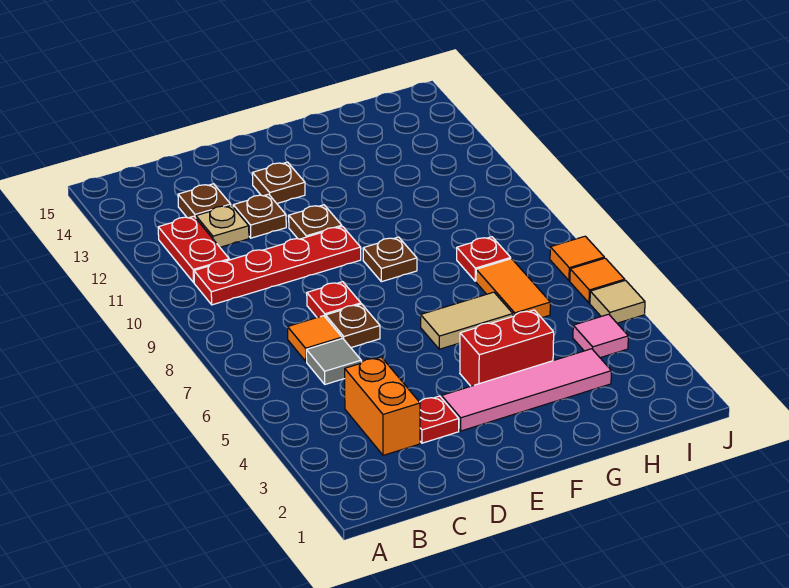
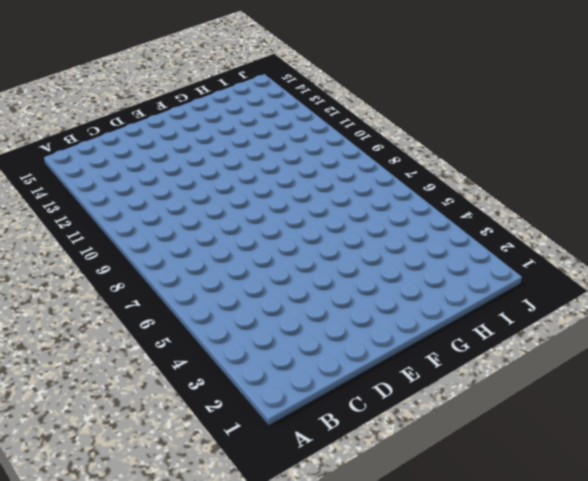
none -> red plate B10:E10 level 1
none -> red plate B11:B12 level 1
none -> orange brick C3:C4 level 1

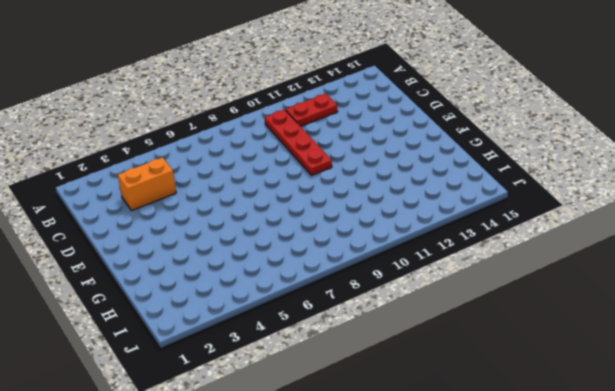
none -> grey tile C6 level 1
none -> orange tile C7 level 1
none -> tan plate C12 level 1

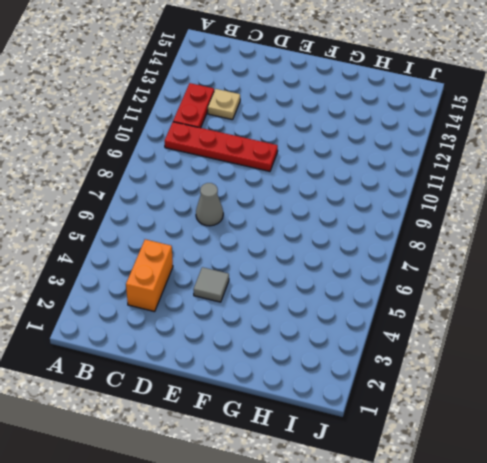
grey cone D7 level 1 -> brown plate D7 level 1
grey tile E4 level 1 -> grey tile C6 level 1
none -> orange tile C7 level 1
none -> brown plate C13 level 1
none -> red plate D3 level 1

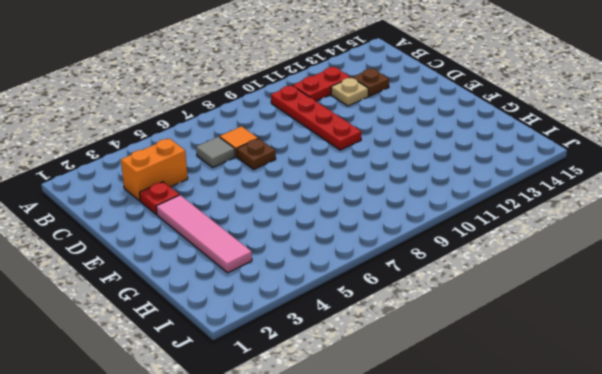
none -> red plate D8 level 1
none -> brown plate D12 level 1
none -> brown plate E11 level 1

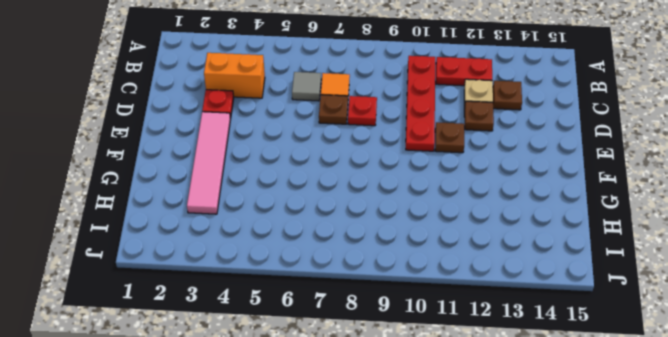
none -> brown plate E13 level 1
none -> red brick F4:G4 level 1
none -> tan tile F6:G6 level 1

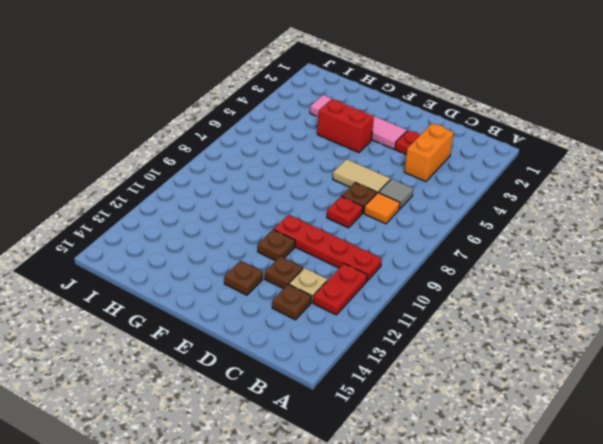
tan tile D6:E6 level 1 -> tan tile F6:G6 level 1
none -> brown plate F9 level 1
none -> orange tile H6:H7 level 1
none -> red plate H8 level 1

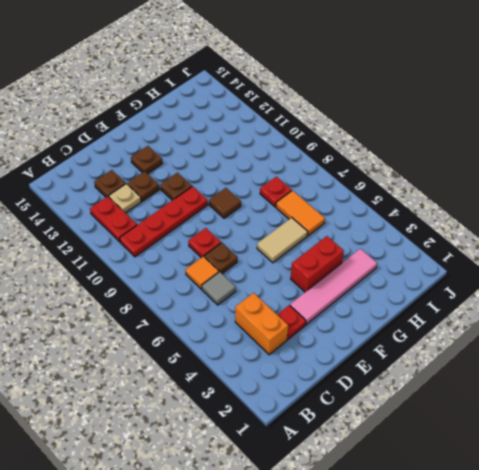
brown tile F9 level 1 -> brown plate F9 level 1
none -> pink tile I4 level 1
none -> tan tile J5 level 1
none -> orange tile J6 level 1

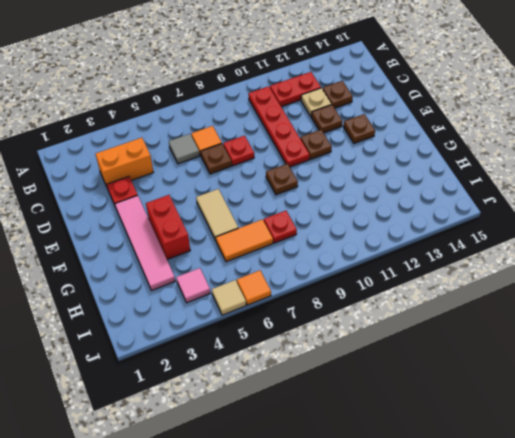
none -> orange tile J7 level 1

